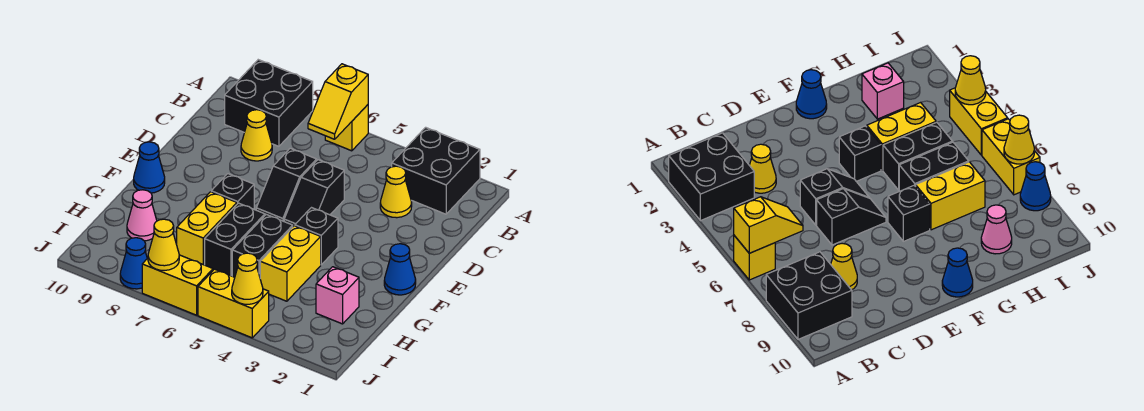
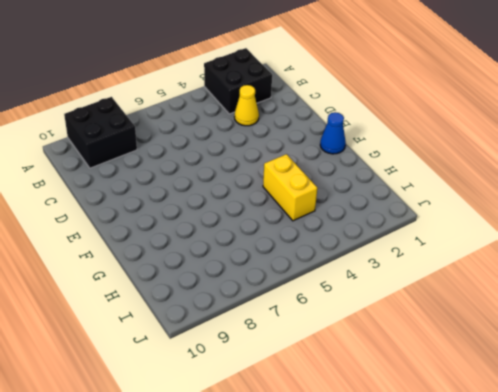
none -> yellow brick A6 level 1
none -> yellow cone C8 level 1
none -> black slope D5:E5 level 1 top D

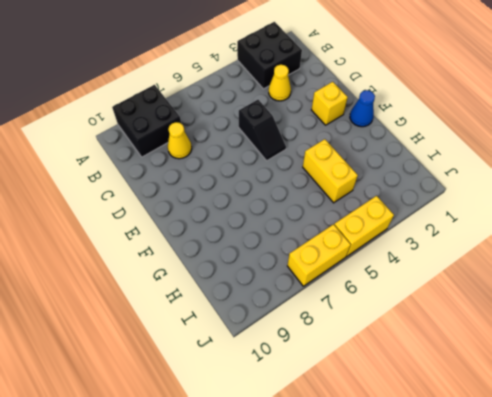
yellow brick E2 level 1 -> yellow brick A6 level 1
none -> black slope D6:E6 level 1 top D
none -> black brick F4 level 1
none -> black brick F7 level 1

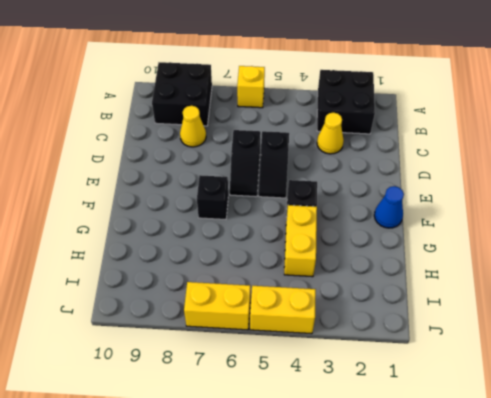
none -> blue cone F10 level 1
none -> black brick G5:H5 level 1
none -> black brick G6:H6 level 1

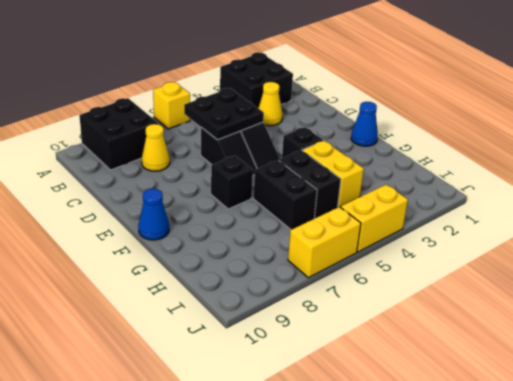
black plate C5:D6 level 2 -> none
none -> yellow brick G7:H7 level 1
none -> pink brick H2 level 1
none -> pink cone H9 level 1

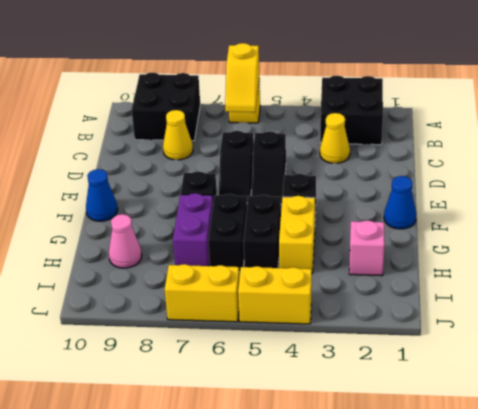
purple brick G7:H7 level 1 -> yellow brick G7:H7 level 1
none -> blue cone J8 level 1
none -> yellow cone J4 level 2
none -> yellow cone J7 level 2

